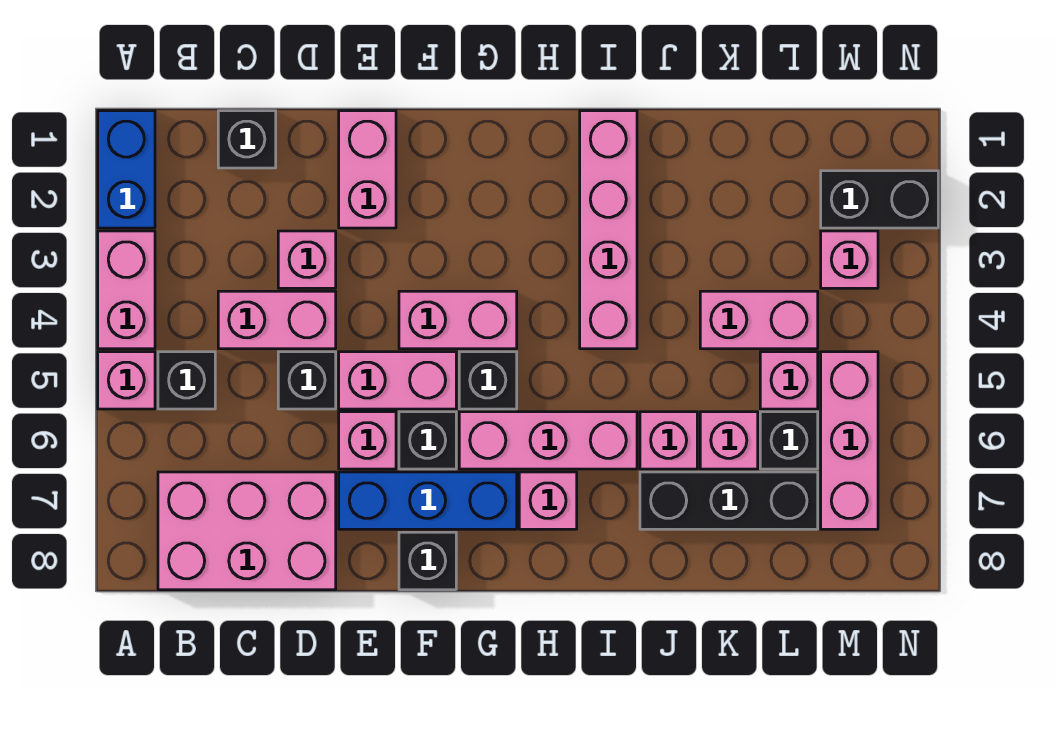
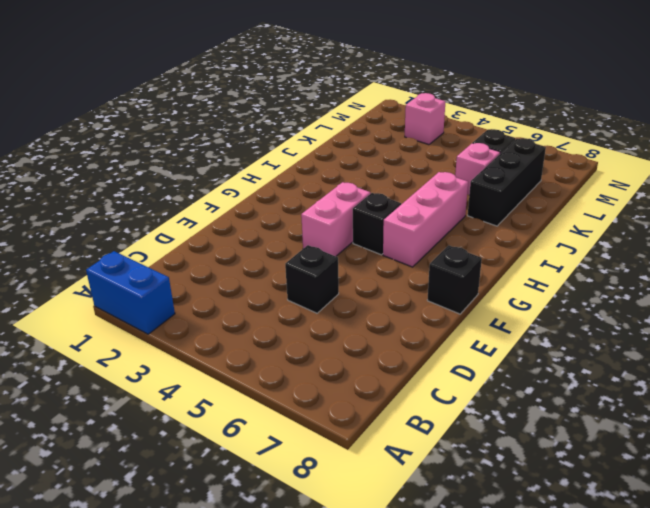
none -> pink brick A3:A4 level 1
none -> pink brick A5 level 1
none -> black brick B5 level 1

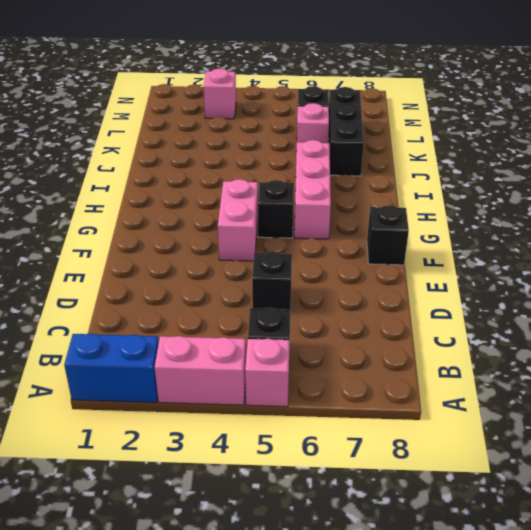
none -> pink brick B7:D8 level 1
none -> black brick C1 level 1
none -> pink brick C4:D4 level 1

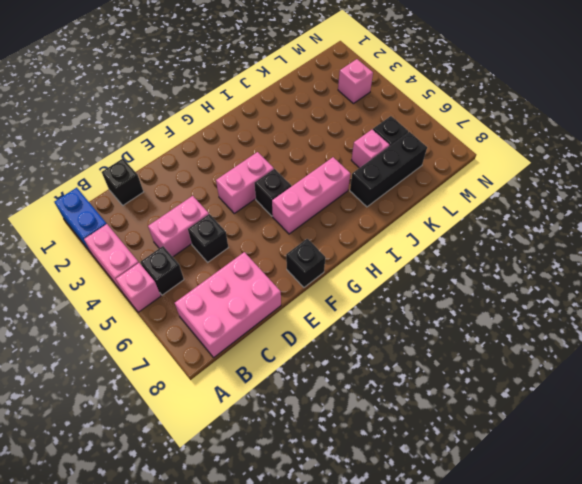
none -> pink brick D3 level 1
none -> pink brick E1:E2 level 1
none -> pink brick E5:F5 level 1

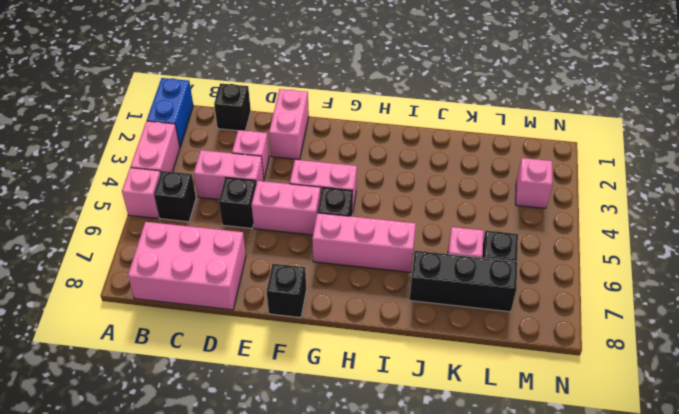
none -> pink brick E6 level 1
none -> blue brick E7:G7 level 1
none -> black brick F6 level 1

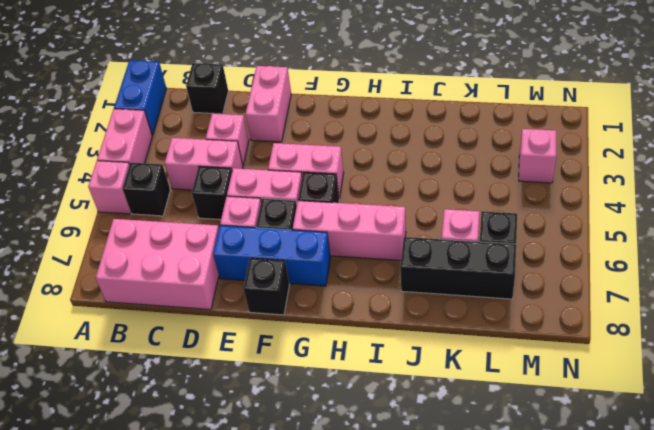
none -> pink brick H7 level 1
none -> pink brick I1:I4 level 1
none -> pink brick J6 level 1

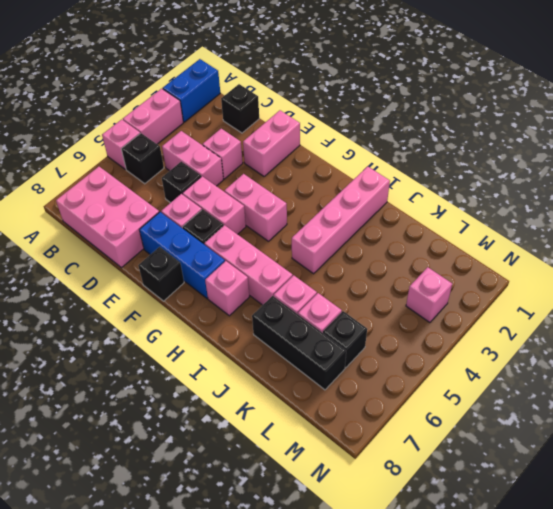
none -> black brick G5 level 1
none -> pink brick K4:L4 level 1
none -> pink brick L5 level 1

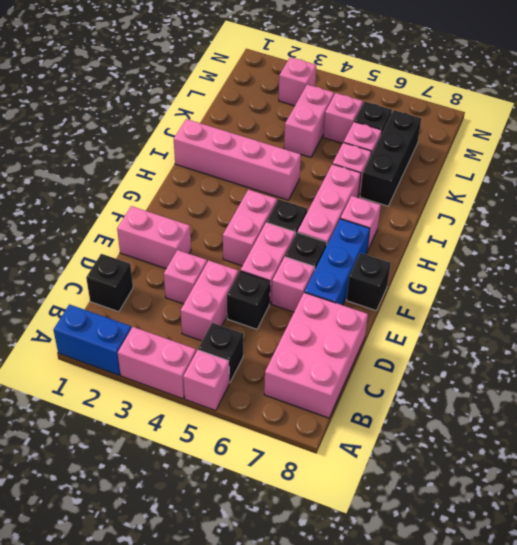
none -> black brick M2:N2 level 1
none -> pink brick M5:M7 level 1

